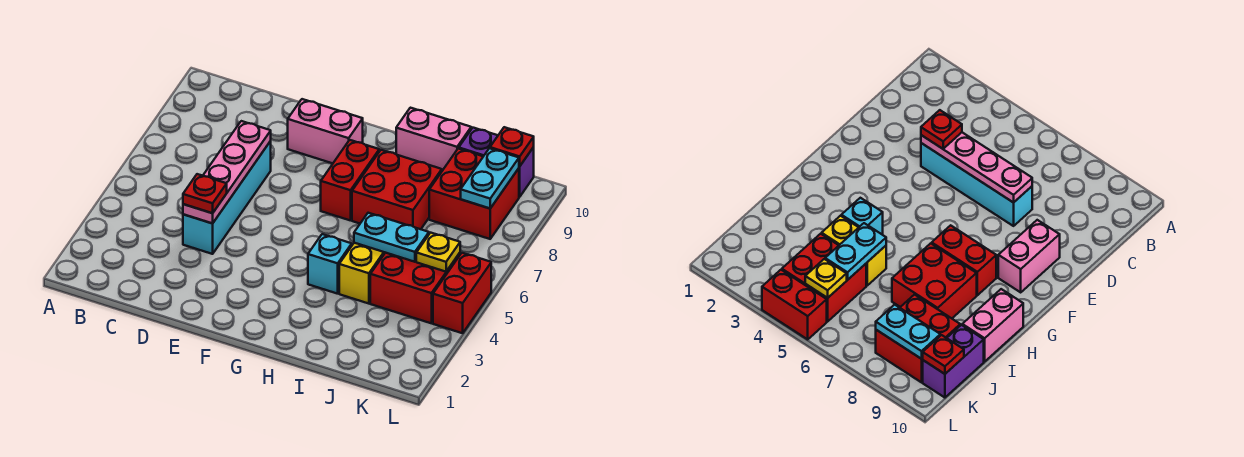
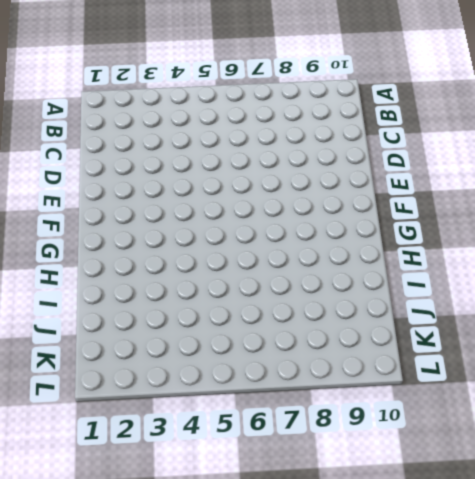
none -> cyan brick D4:D7 level 1
none -> pink brick E9:F9 level 1
none -> red brick G7:G8 level 1

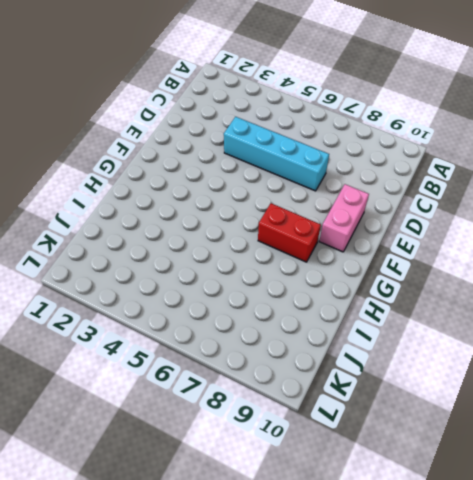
none -> cyan brick H4 level 1
none -> red brick H7:I8 level 1
none -> pink brick H10:I10 level 1

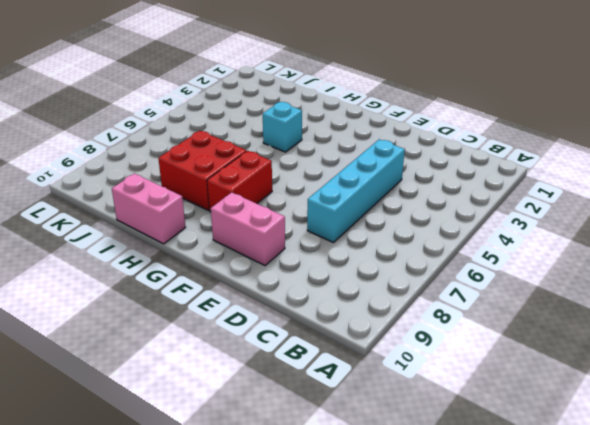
none -> yellow brick I4:I5 level 1
none -> red brick J4:K5 level 1
none -> red brick J8:K9 level 1

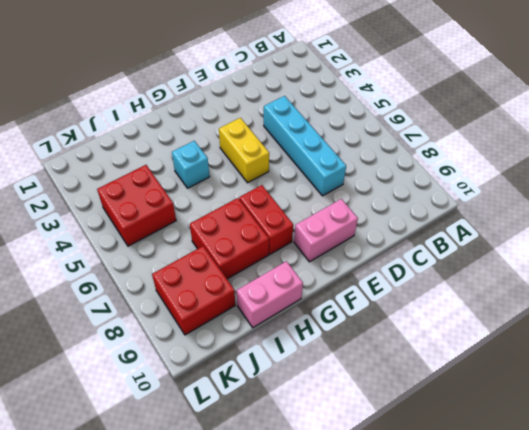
yellow brick F4:F5 level 1 -> yellow brick I4:I5 level 1
none -> purple brick J10:K10 level 1
none -> red brick L4:L5 level 1
none -> pink plate D4:D7 level 2

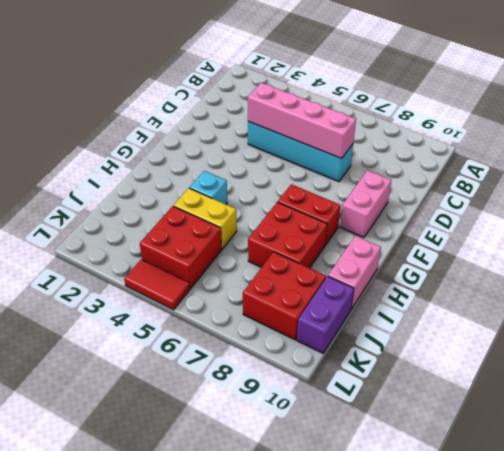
pink brick D4:D7 level 2 -> pink plate D4:D7 level 2
red tile L4:L5 level 1 -> red brick L4:L5 level 1
none -> cyan plate I5:J5 level 2
none -> yellow plate K5 level 2
none -> cyan plate K8:K9 level 2

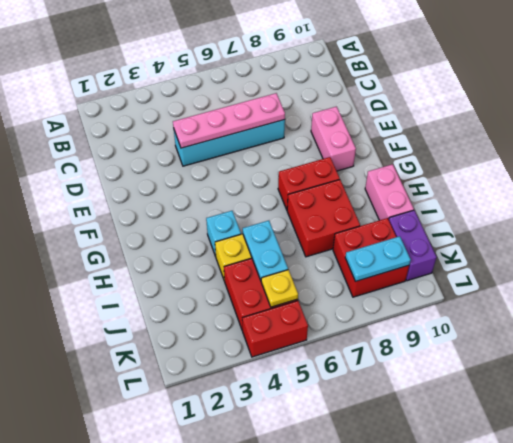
none -> red plate K10 level 2
none -> red plate D4 level 3

